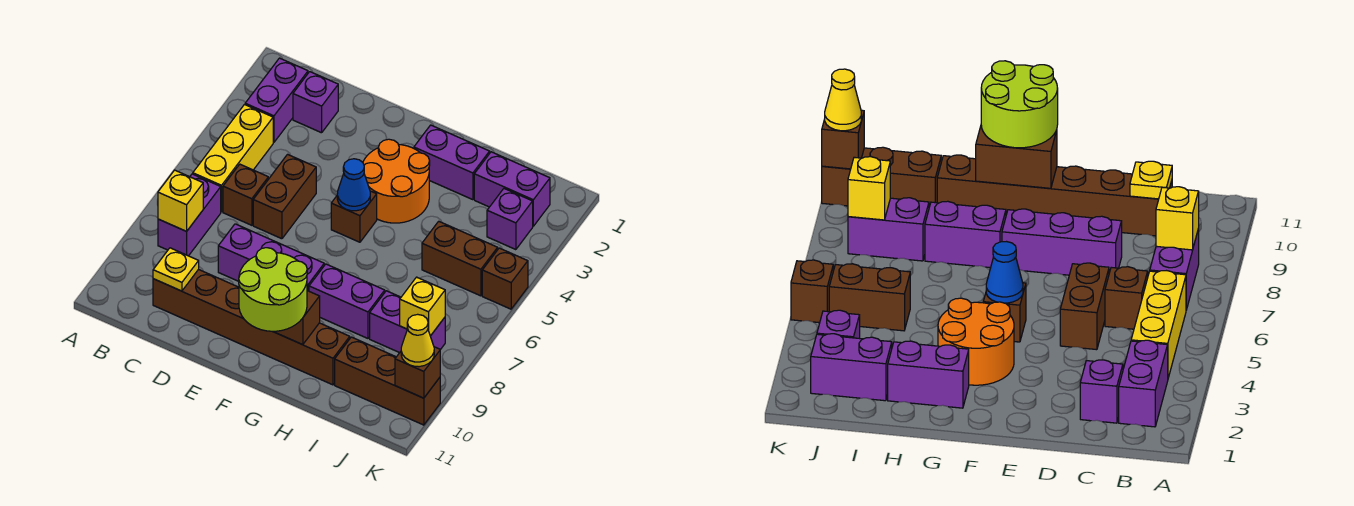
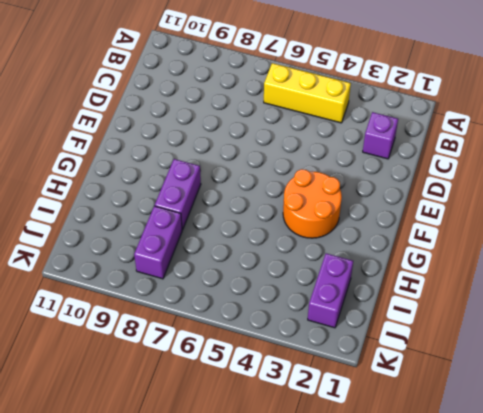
none -> purple brick B2:B3 level 1
none -> purple brick B7:B8 level 1
none -> brown brick C6 level 1

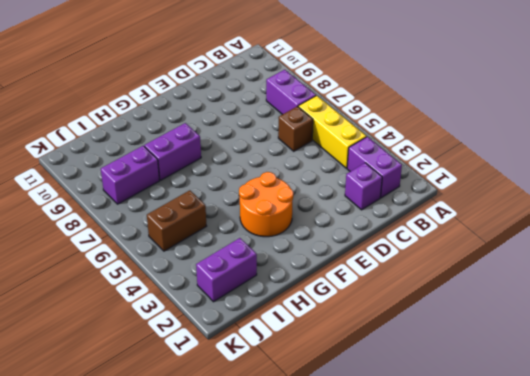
none -> brown brick C10:H10 level 1
none -> brown brick D5:D6 level 1
none -> purple brick D8:F8 level 1

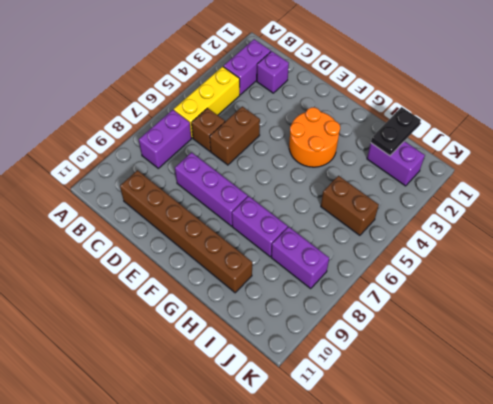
black plate I1:I2 level 2 -> none
none -> brown brick F5 level 1
none -> purple brick G2:H2 level 1
none -> brown brick I10:K10 level 1

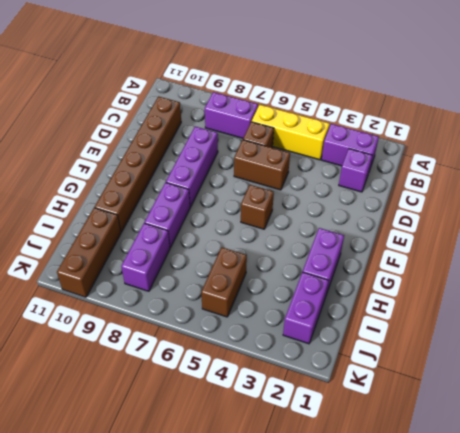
none -> orange round brick F3:G4 level 1
none -> purple brick J3 level 1
none -> brown brick K5 level 1

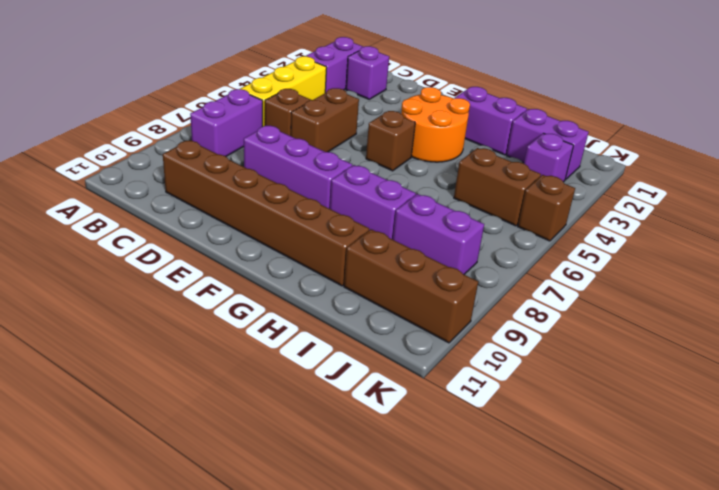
none -> yellow brick B8 level 2
none -> yellow plate C10 level 2
none -> blue cone F5 level 2

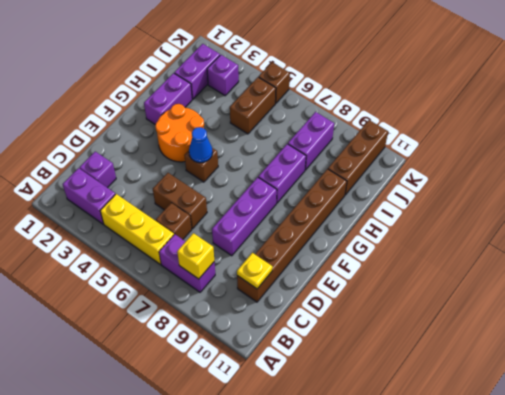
none -> brown brick F10:G10 level 2
none -> yellow brick J8 level 2
none -> brown brick K10 level 2

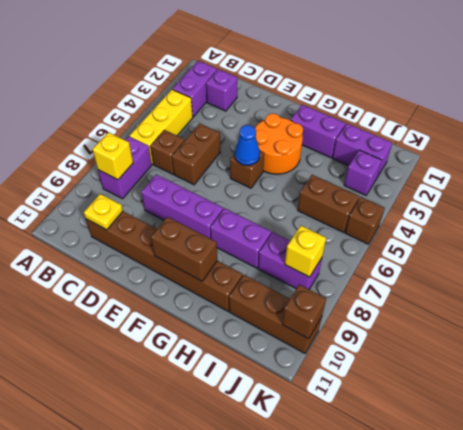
none -> lime round brick F10:G11 level 3
none -> yellow cone K10 level 3

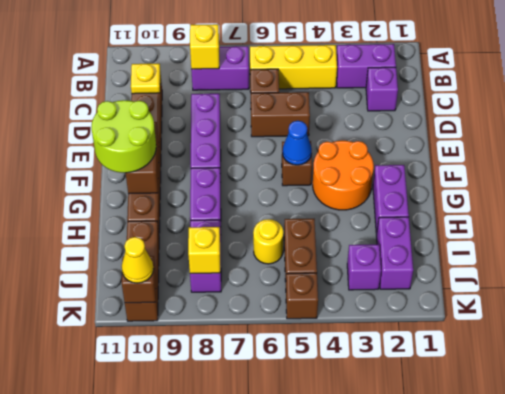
yellow round brick I6 level 1 -> none

